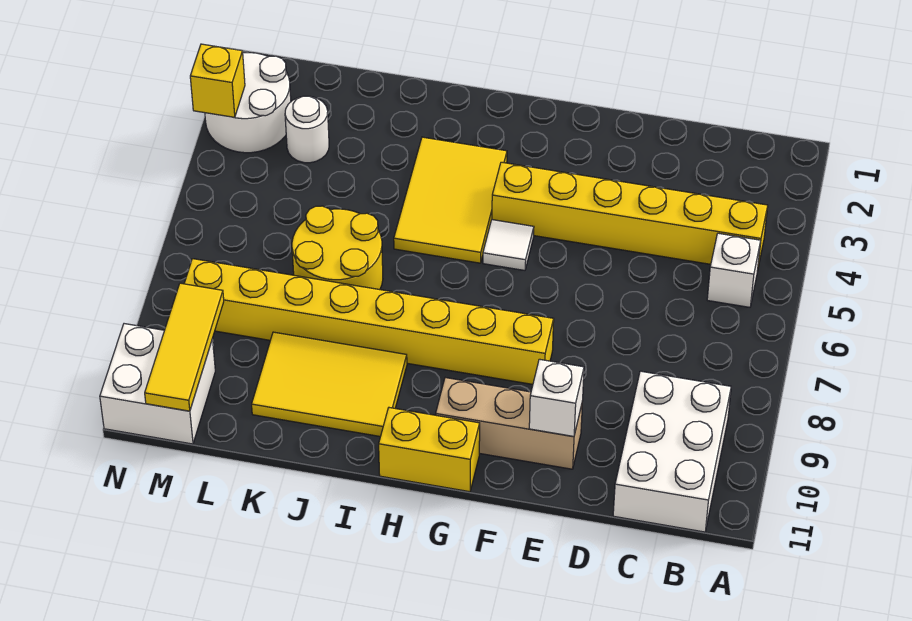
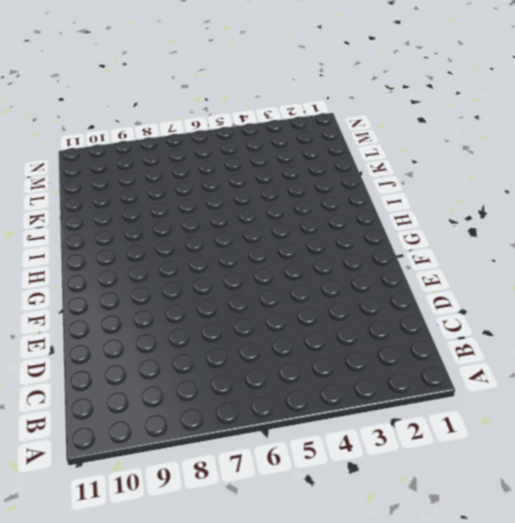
none -> yellow brick B4:G4 level 1
none -> white brick B5 level 1
none -> white brick B9:C11 level 1

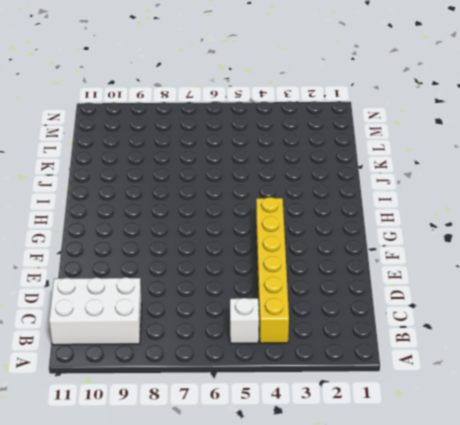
none -> tan brick E10:G10 level 1
none -> yellow brick F8:M8 level 1
none -> white tile G5 level 1

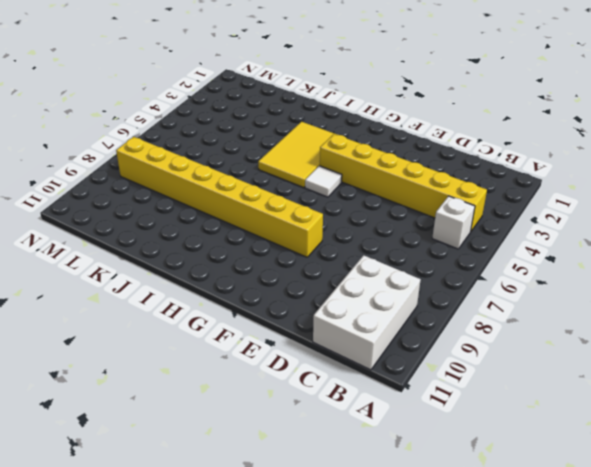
none -> tan brick E10:G10 level 1
none -> yellow brick G11:H11 level 1
none -> yellow tile I9:K10 level 1

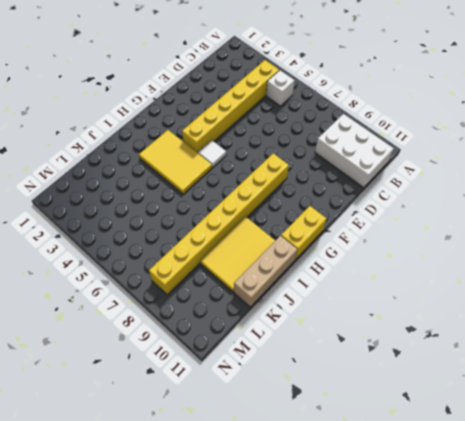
tan brick I11:K11 level 1 -> tan brick E10:G10 level 1
none -> yellow round brick J6:K7 level 1
none -> white round brick L3 level 1
none -> white round brick M2:N3 level 1

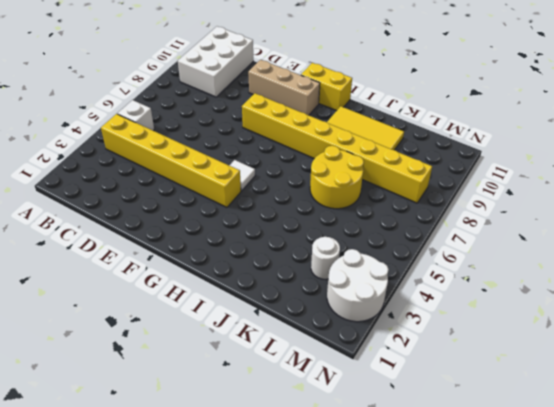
none -> yellow tile H3:I5 level 1
none -> white brick M10:N11 level 1
none -> white brick E10 level 2

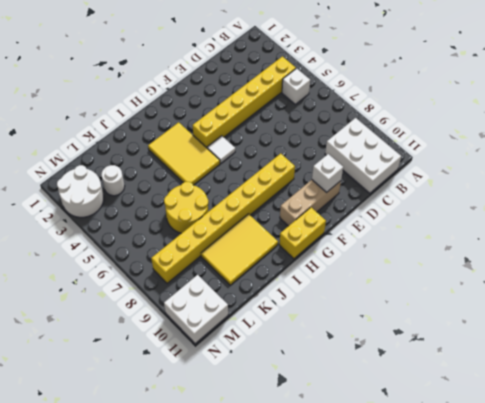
none -> yellow tile M9:M11 level 2
none -> yellow brick N3 level 2

